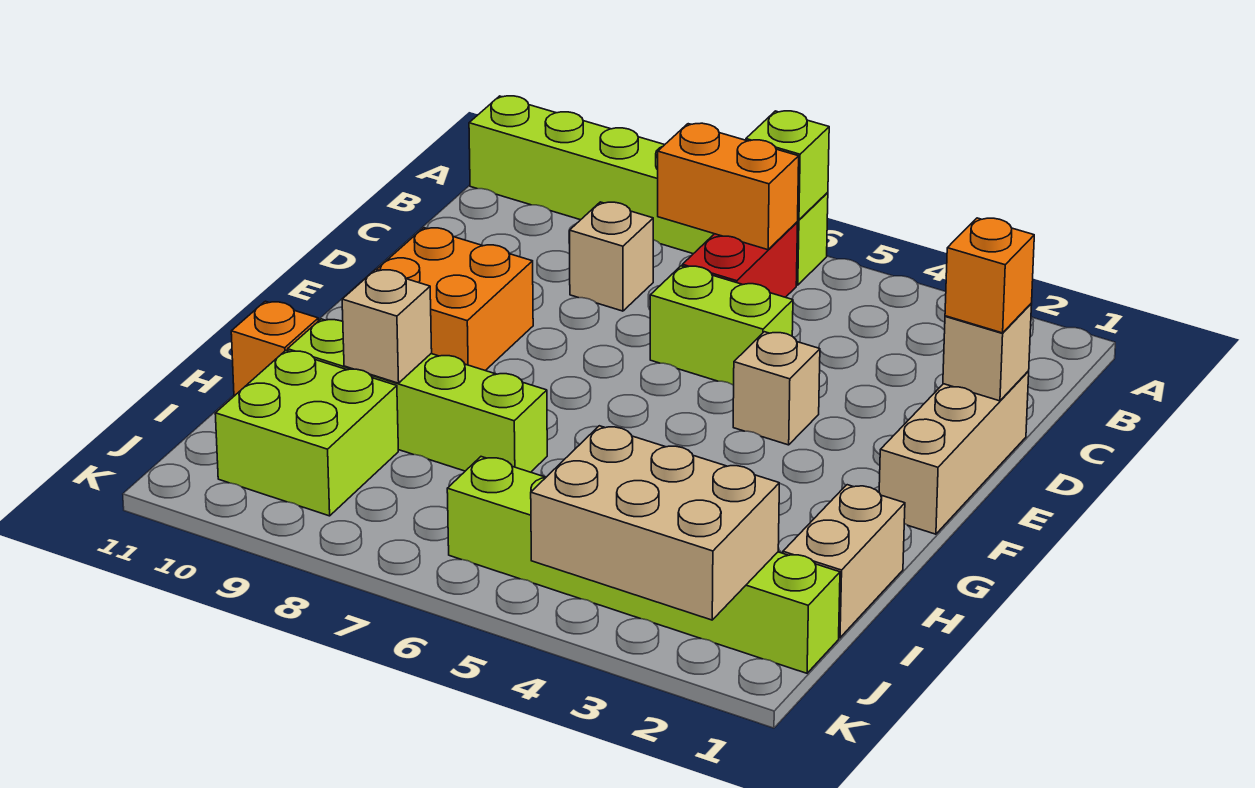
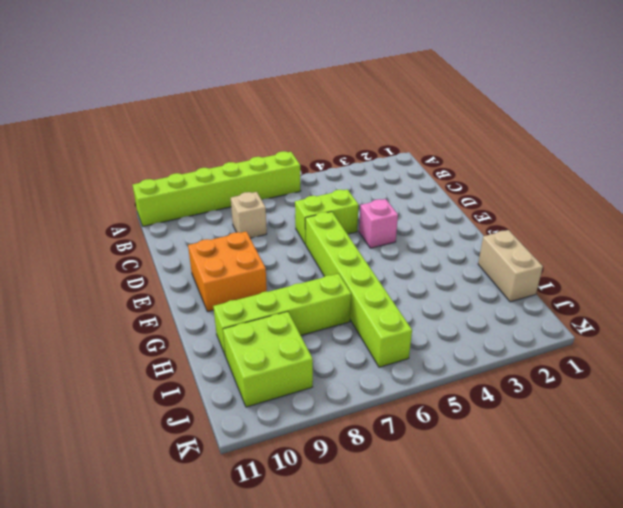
pink brick E4 level 1 -> tan brick E4 level 1
lime brick E6:J6 level 1 -> lime brick J1:J6 level 1
none -> red brick B6:C6 level 1
none -> tan brick D1:F1 level 1
none -> orange brick H11 level 1

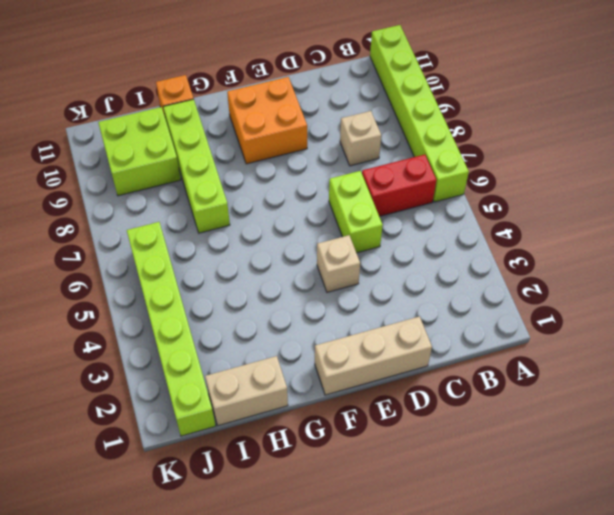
none -> lime brick A6 level 2
none -> orange brick B6:B7 level 2
none -> tan brick D1 level 2

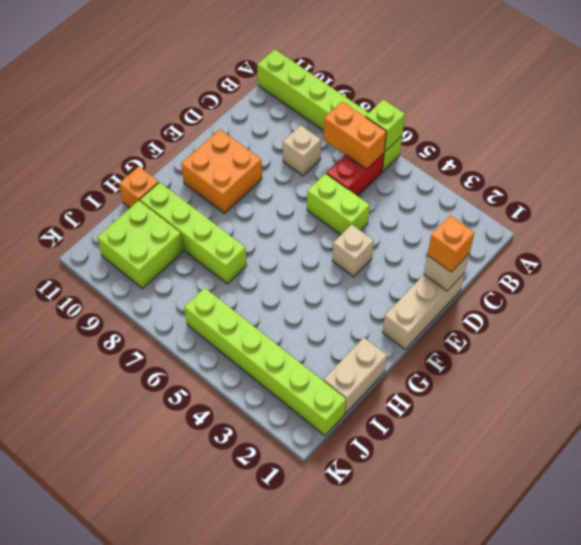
none -> tan brick H9 level 2
none -> tan brick J2:K4 level 2

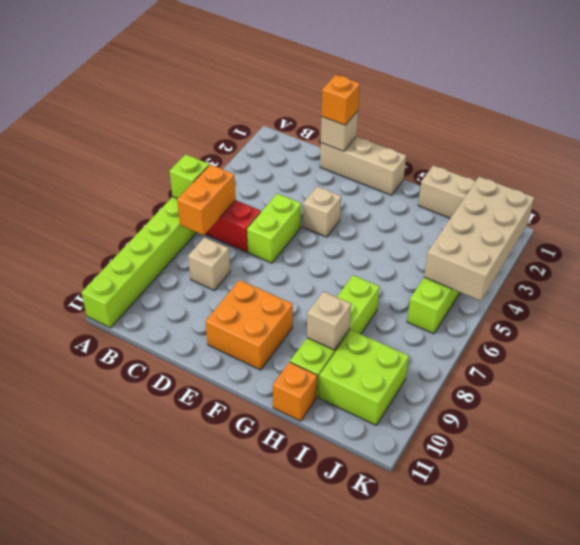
tan brick J2:K5 level 2 -> tan brick J2:K4 level 2

